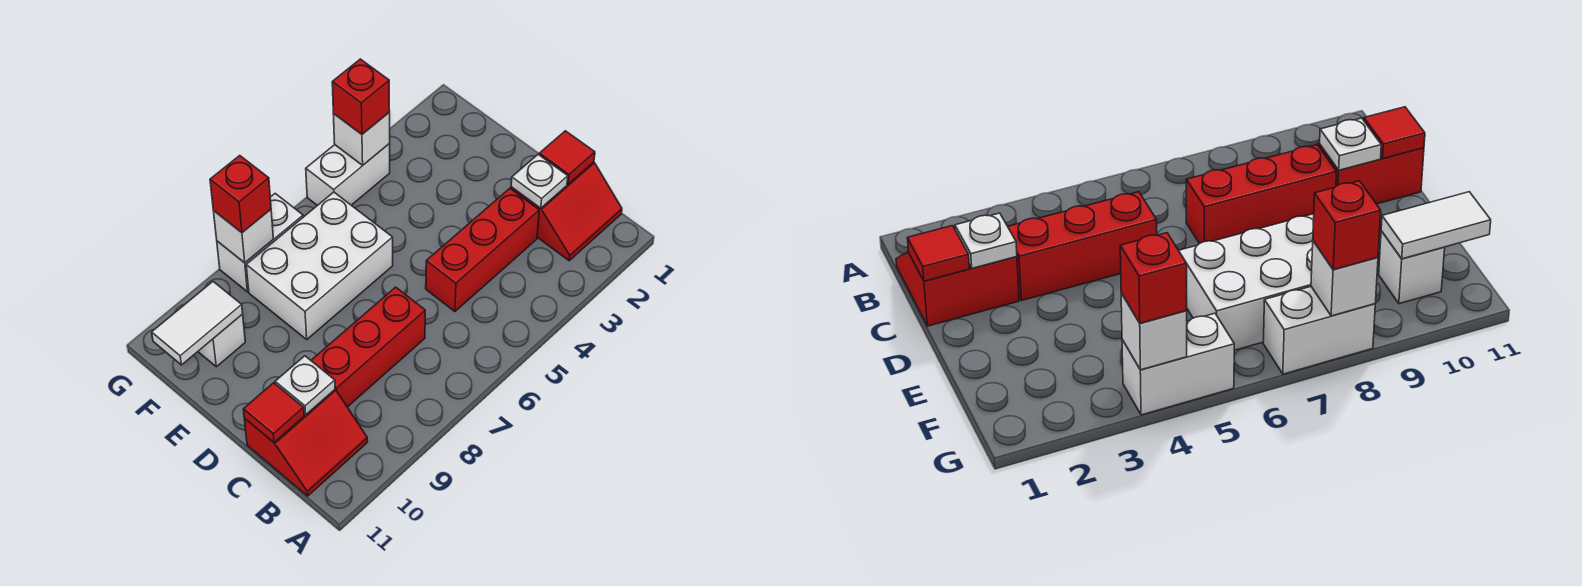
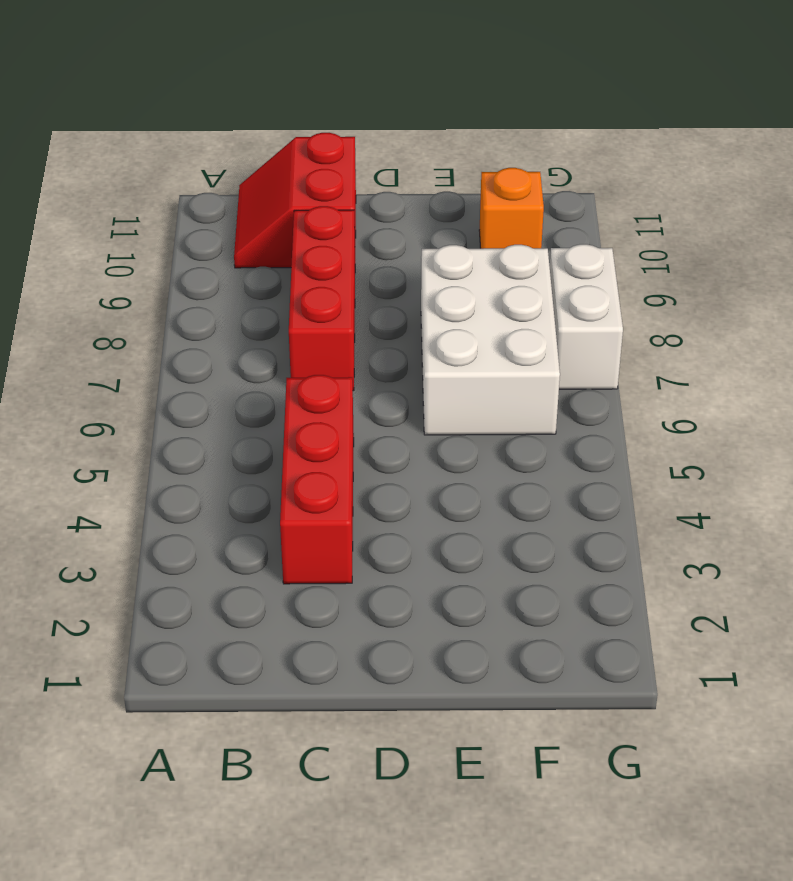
orange brick F10 level 1 -> white brick F10 level 1
none -> red slope B1:C2 level 1 top C
none -> white brick G4:G5 level 1
none -> red tile C1 level 2

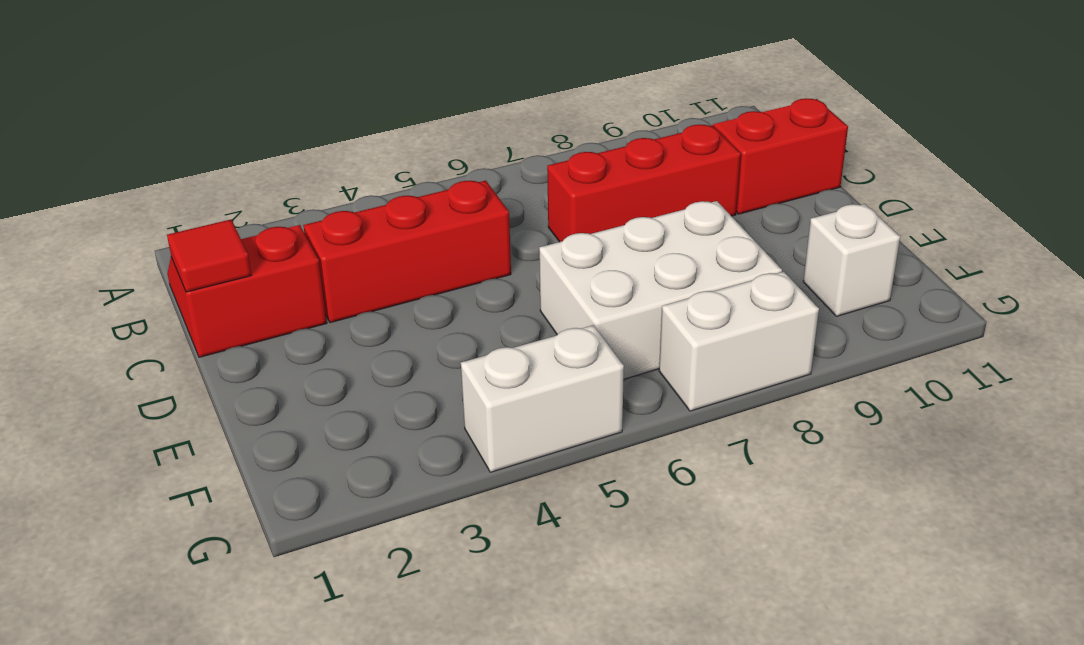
none -> white plate C2 level 2
none -> white plate C10 level 2
none -> red tile C11 level 2

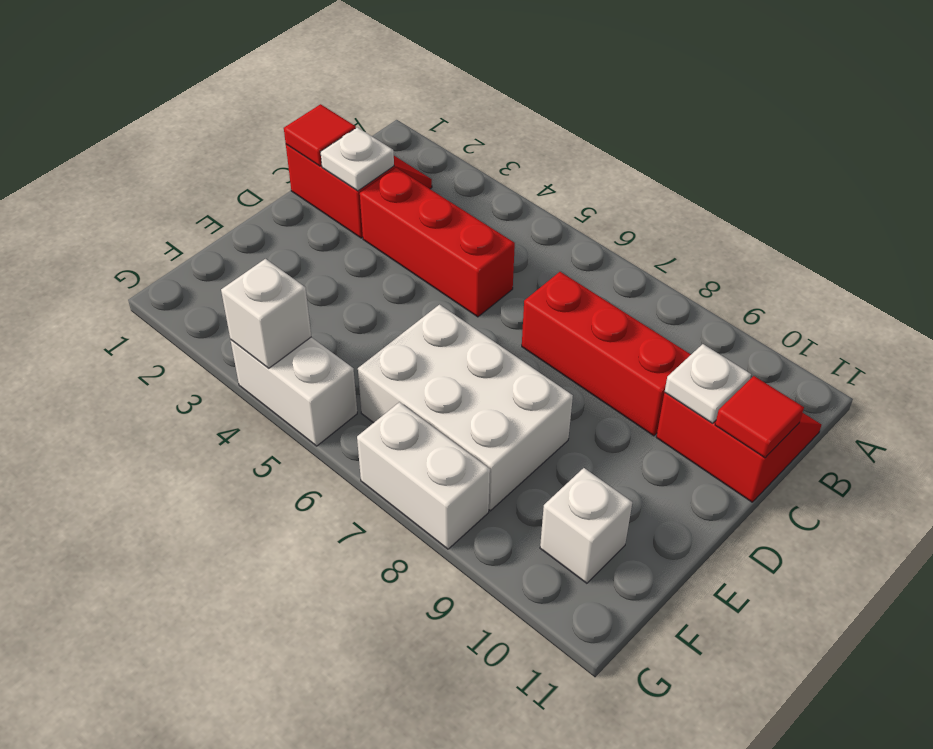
none -> white tile F10:F11 level 2
none -> white brick G8 level 2
none -> red brick G4 level 3

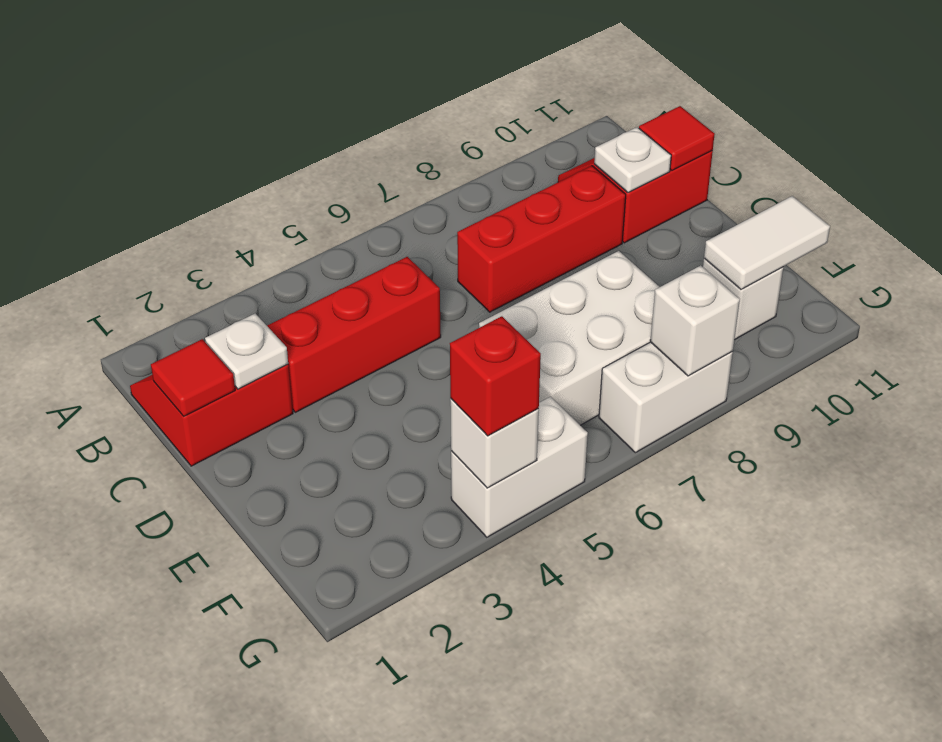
none -> red brick G8 level 3

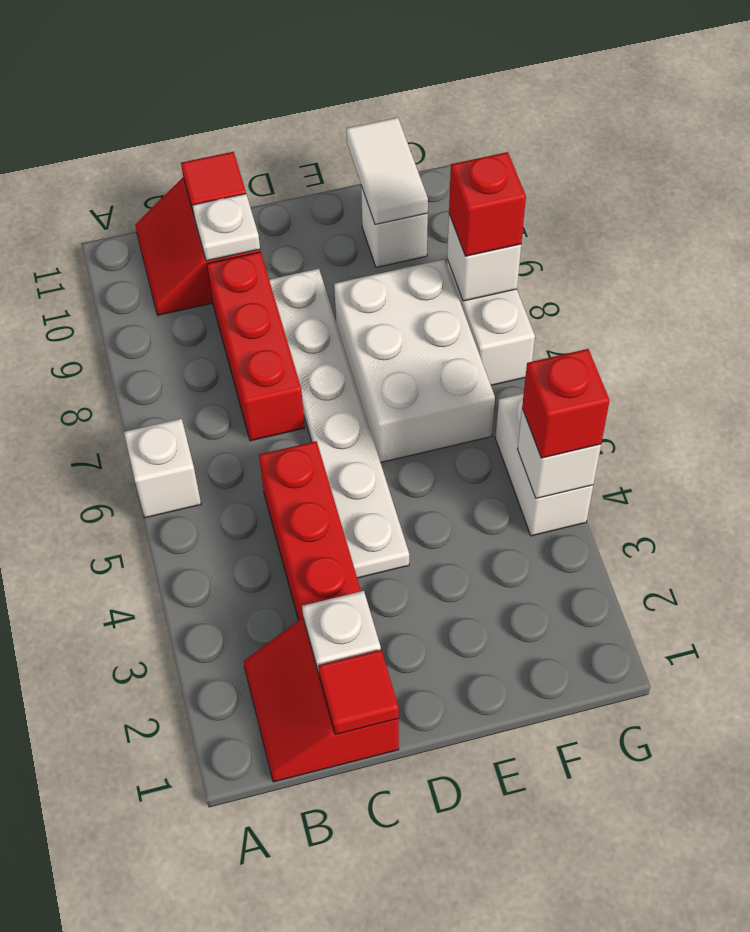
white brick A6 level 1 -> none
white plate D4:D9 level 1 -> none

